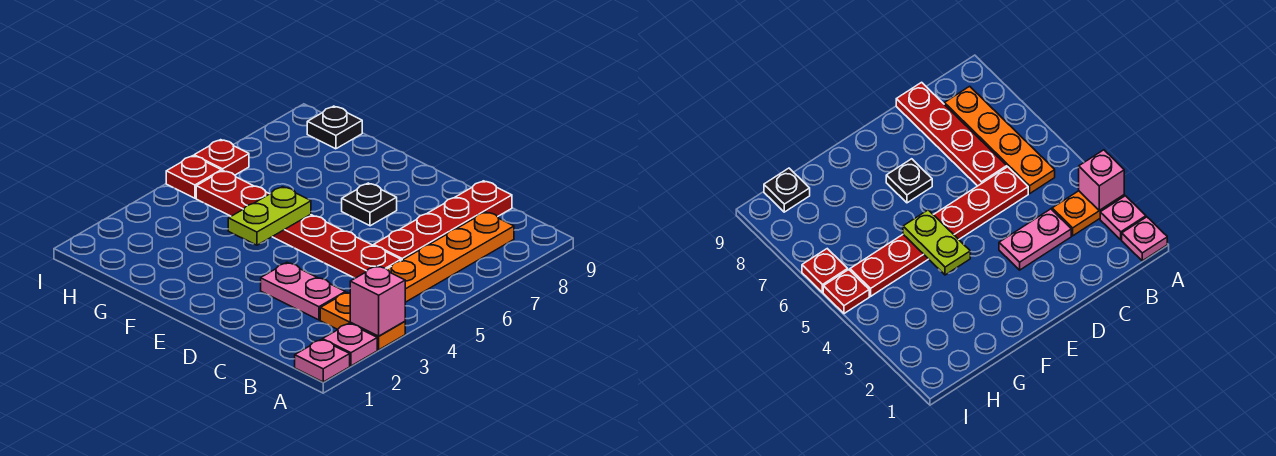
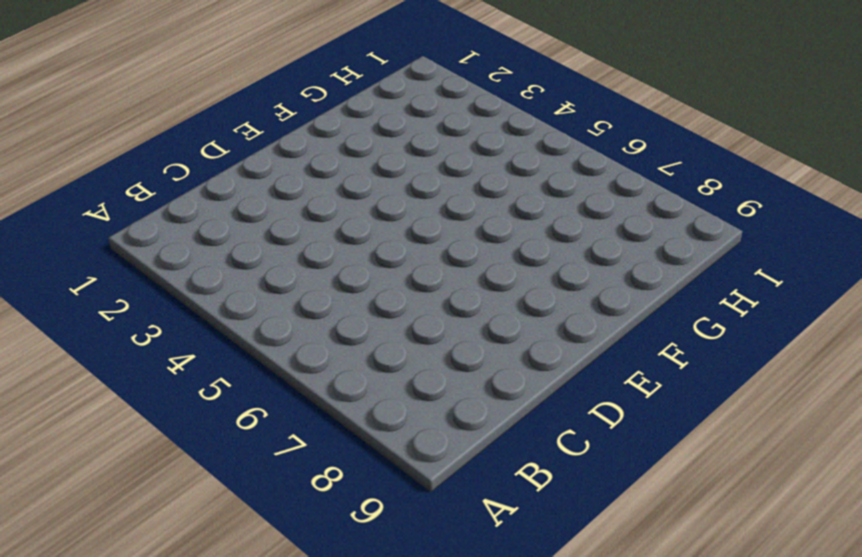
none -> pink plate A1 level 1
none -> pink plate A2 level 1
none -> orange plate A3:B3 level 1

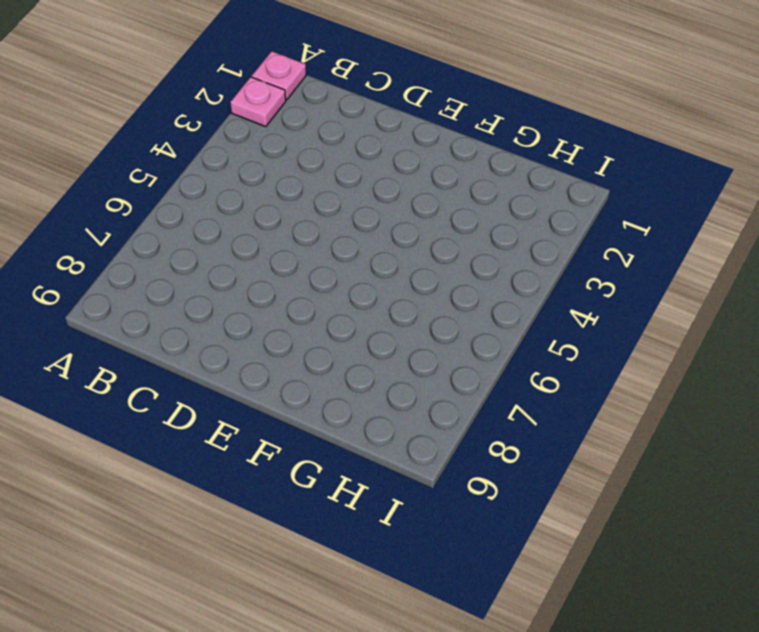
none -> orange plate A3:B3 level 1
none -> orange plate B5:B8 level 1
none -> pink plate C3:D3 level 1

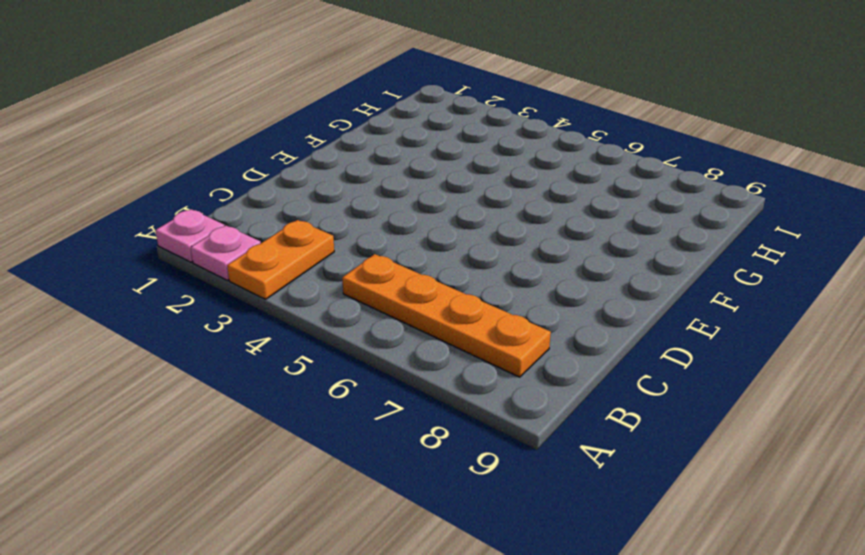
none -> pink plate C3:D3 level 1
none -> red plate C5:H5 level 1
none -> red plate C6:C9 level 1

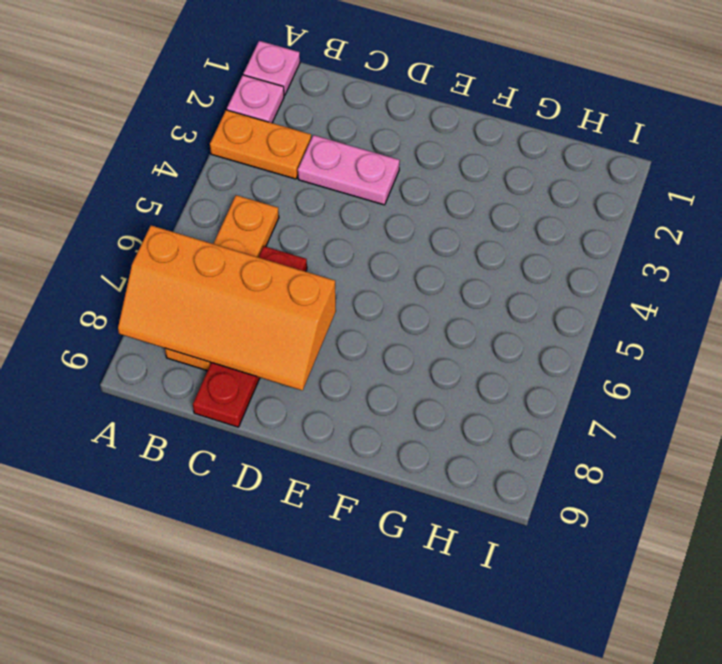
orange slope A7:D8 level 2 top 7 -> none
none -> red plate C5:H5 level 1
none -> black plate E7 level 1
none -> black plate H9 level 1

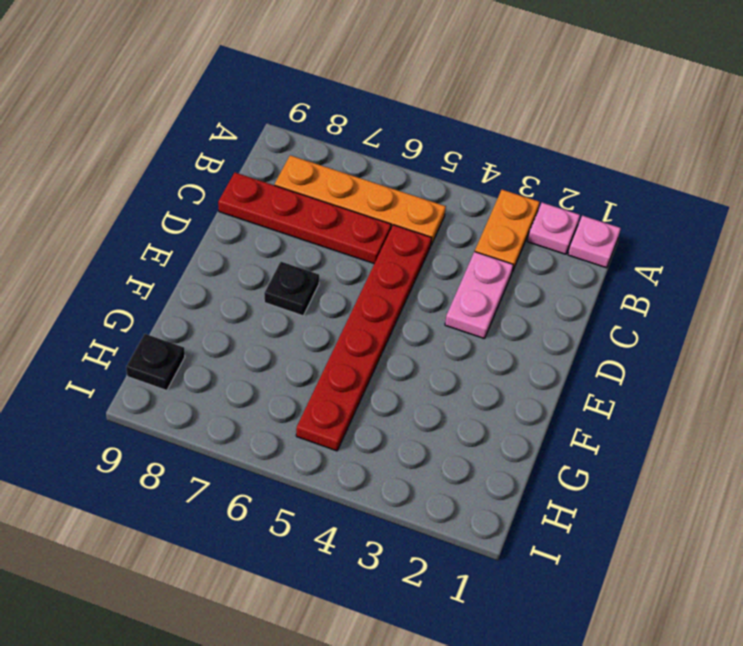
none -> red plate I5 level 1
none -> red plate I6 level 1
none -> pink brick A3 level 2

